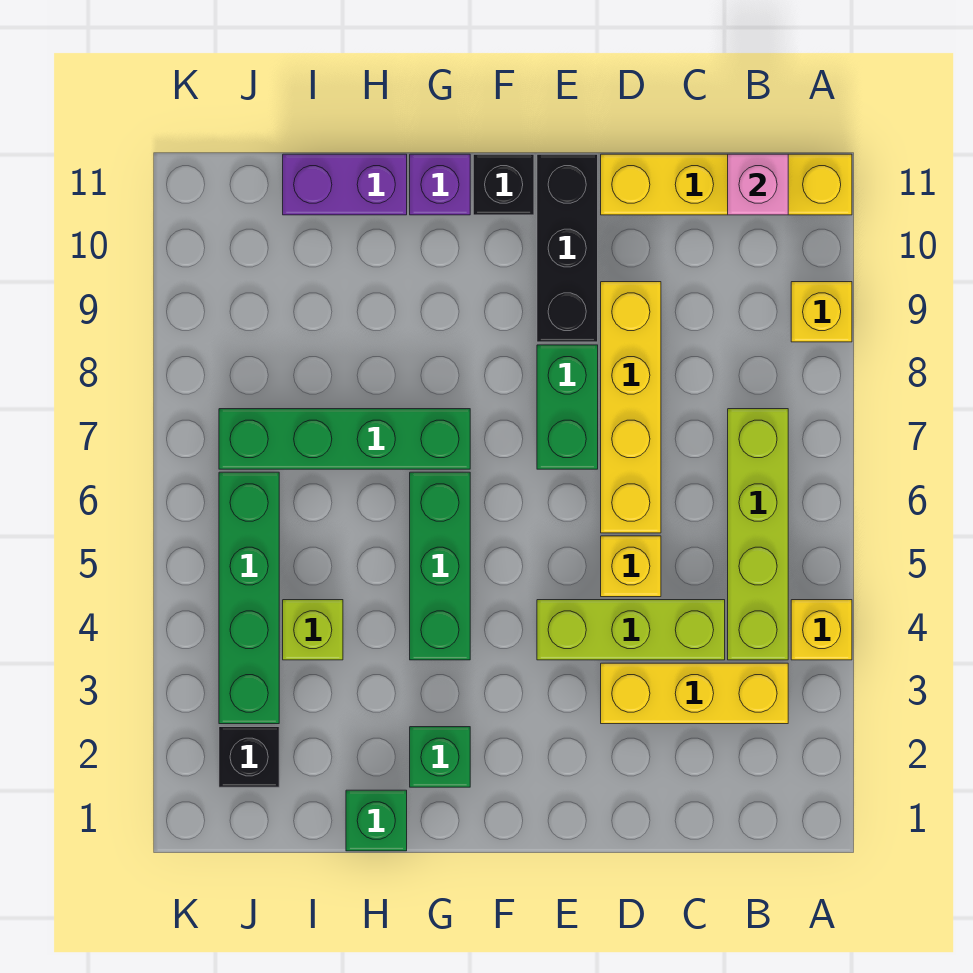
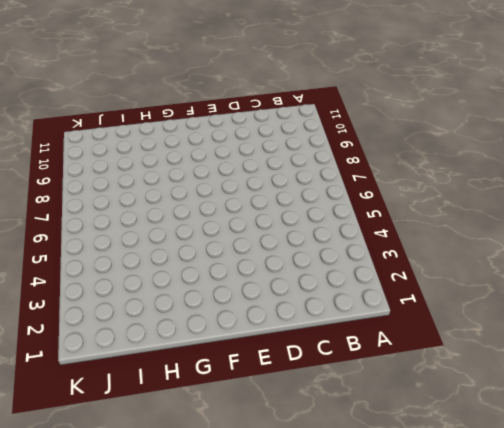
none -> yellow brick A4 level 1
none -> yellow brick A9 level 1
none -> yellow brick A11:D11 level 1

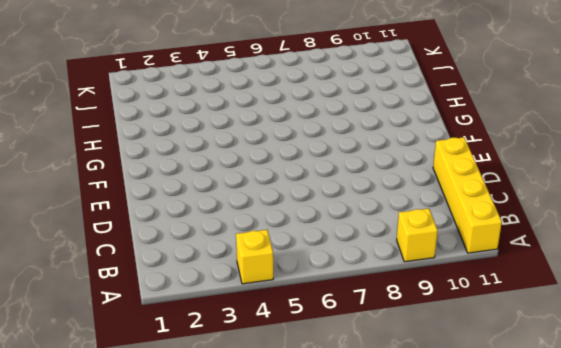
none -> yellow brick B3:D3 level 1
none -> lime brick B4:B7 level 1
none -> lime brick C4:E4 level 1

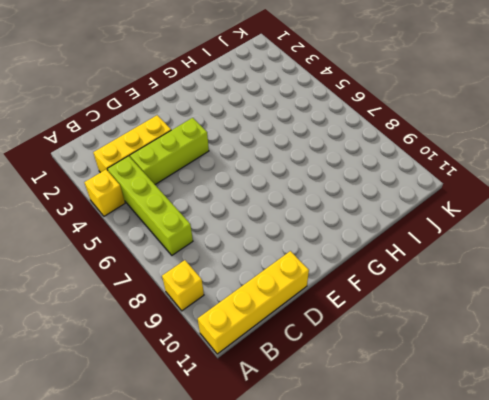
none -> yellow brick D5 level 1
none -> yellow brick D6:D9 level 1
none -> green brick E7:E8 level 1

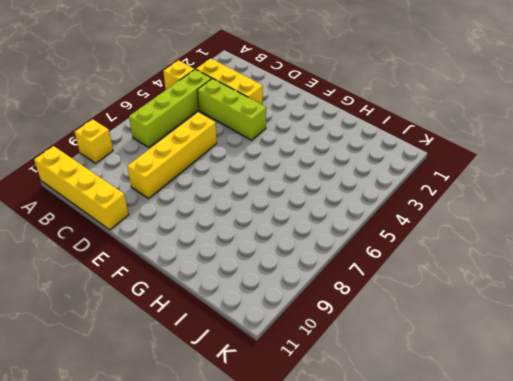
none -> yellow brick D5 level 1
none -> green brick E7:E8 level 1
none -> black brick E9:E11 level 1

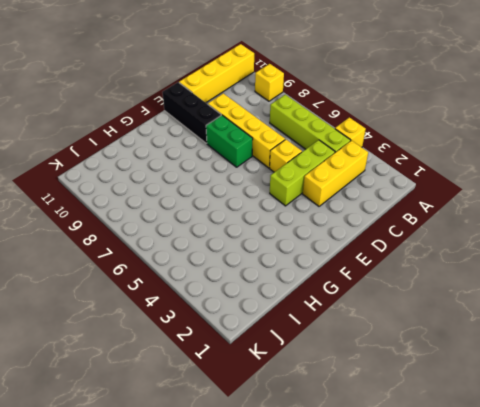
none -> black brick F11 level 1
none -> green brick G2 level 1
none -> green brick G4:G6 level 1

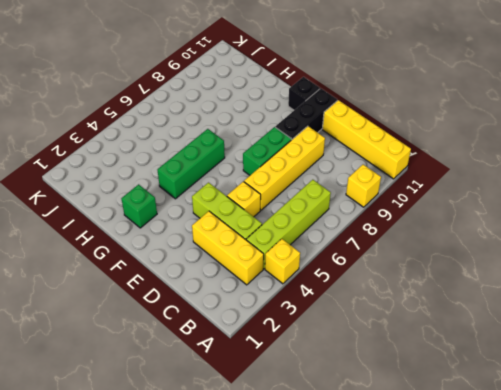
none -> green brick G7:J7 level 1
none -> purple brick G11 level 1
none -> green brick H1 level 1

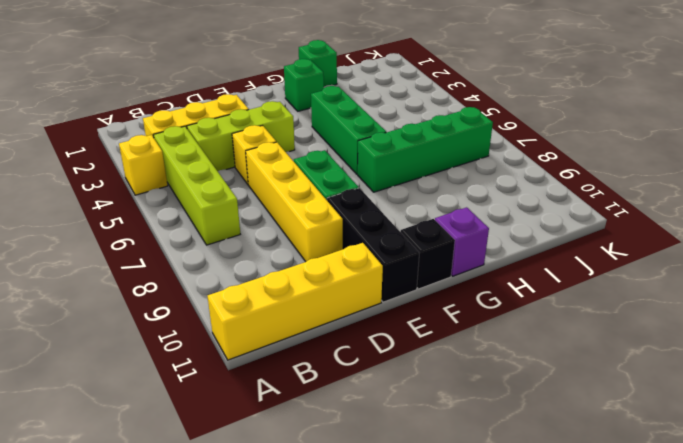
none -> yellow brick A9 level 1
none -> purple brick H11:I11 level 1
none -> lime brick I4 level 1

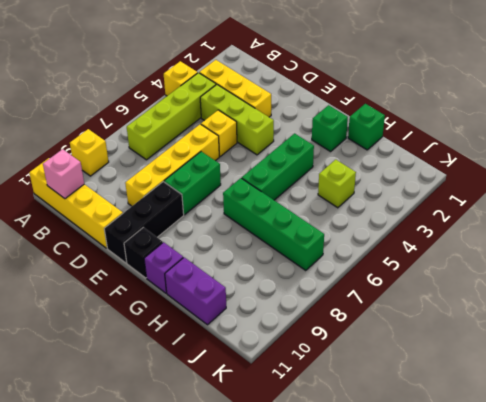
none -> black brick J2 level 1
none -> green brick J3:J6 level 1

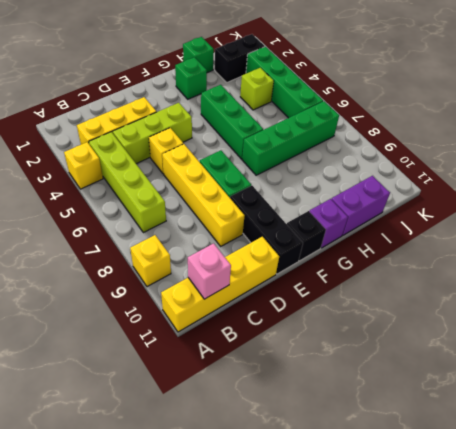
black brick I2:J2 level 1 -> black brick J2 level 1

